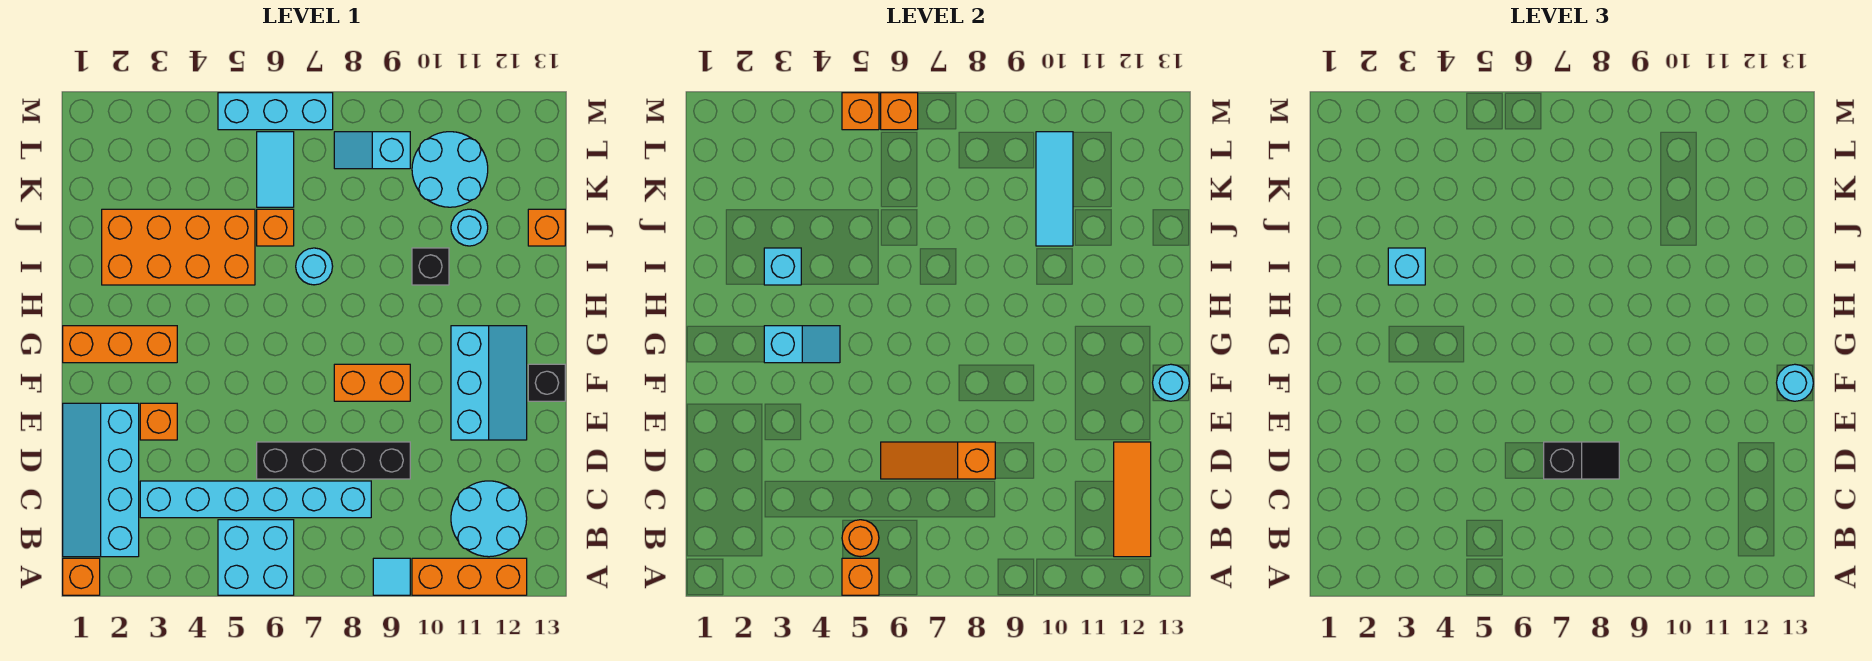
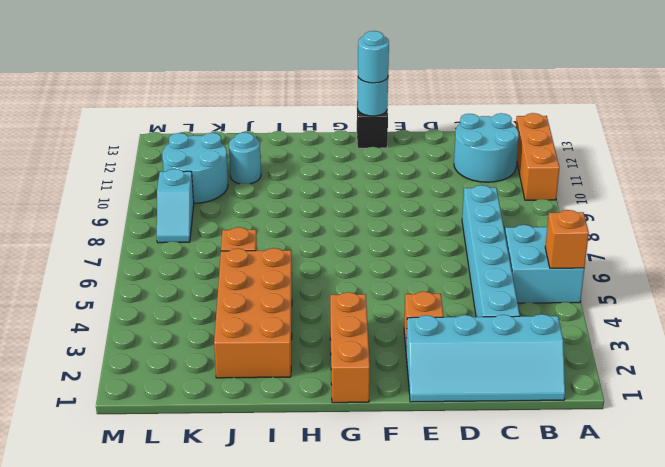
none -> orange brick A1 level 1
none -> cyan tile A9 level 1
none -> black brick D6:D9 level 1
none -> cyan slope E11:G12 level 1 top 11

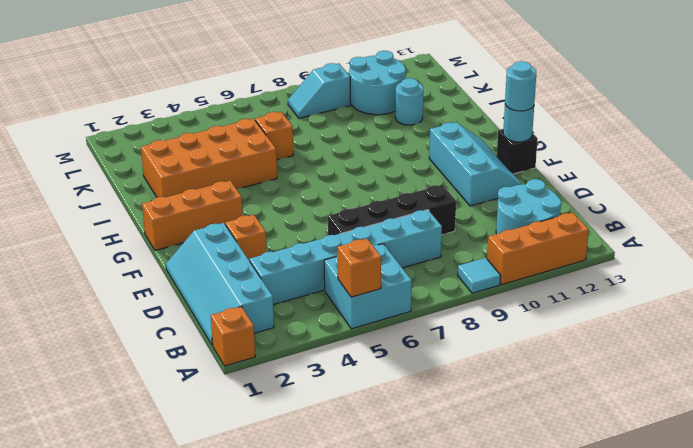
none -> orange brick F8:F9 level 1
none -> cyan round brick I7 level 1
none -> black brick I10 level 1
none -> orange brick J13 level 1

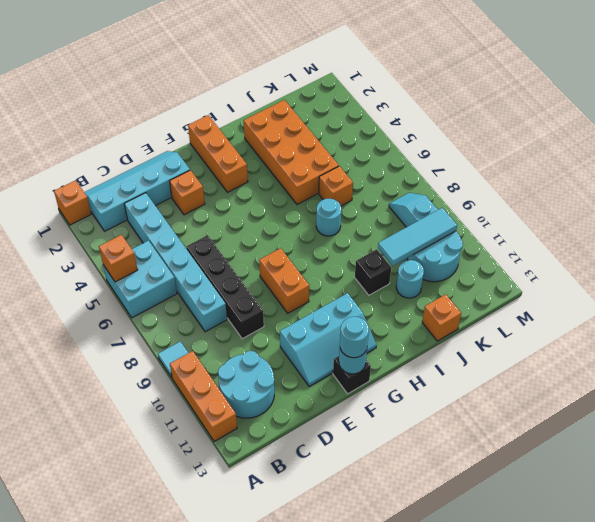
none -> cyan tile K6:L6 level 1
none -> cyan brick M5:M7 level 1
none -> orange round brick B5 level 2
none -> orange tile B12:D12 level 2

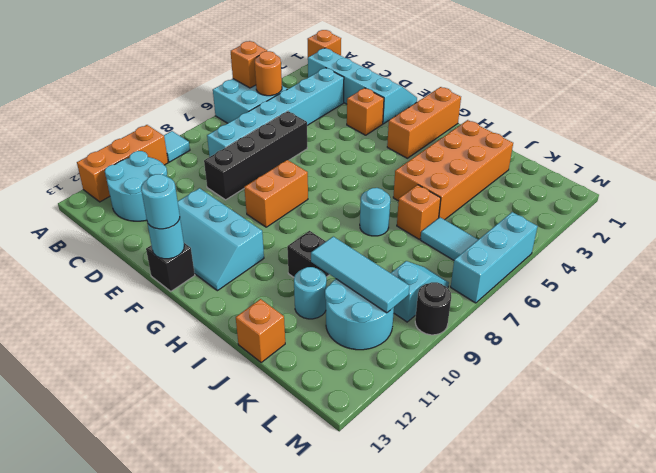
black round brick M9 level 1 -> none
none -> orange tile B12:D12 level 2
none -> orange slope D6:D8 level 2 top 8
none -> cyan slope G3:G4 level 2 top 3
none -> cyan brick I3 level 2

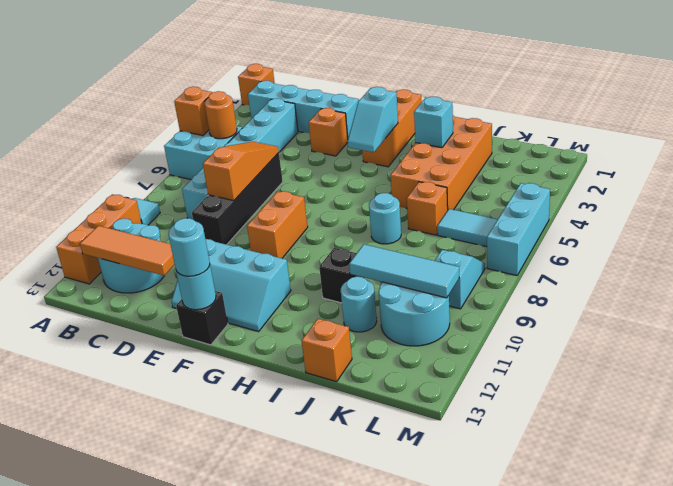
none -> orange brick M5 level 2
none -> orange brick M6 level 2
none -> black slope D7:D8 level 3 top 7
none -> cyan brick I3 level 3

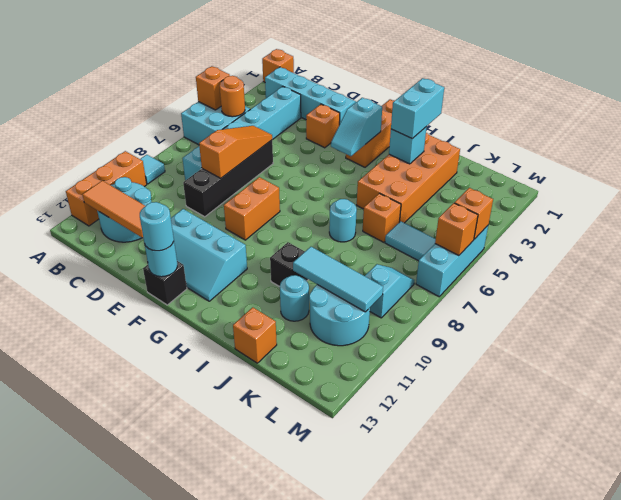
cyan brick I2:I3 level 3 -> cyan brick I3 level 3
none -> black slope D7:D8 level 3 top 7

